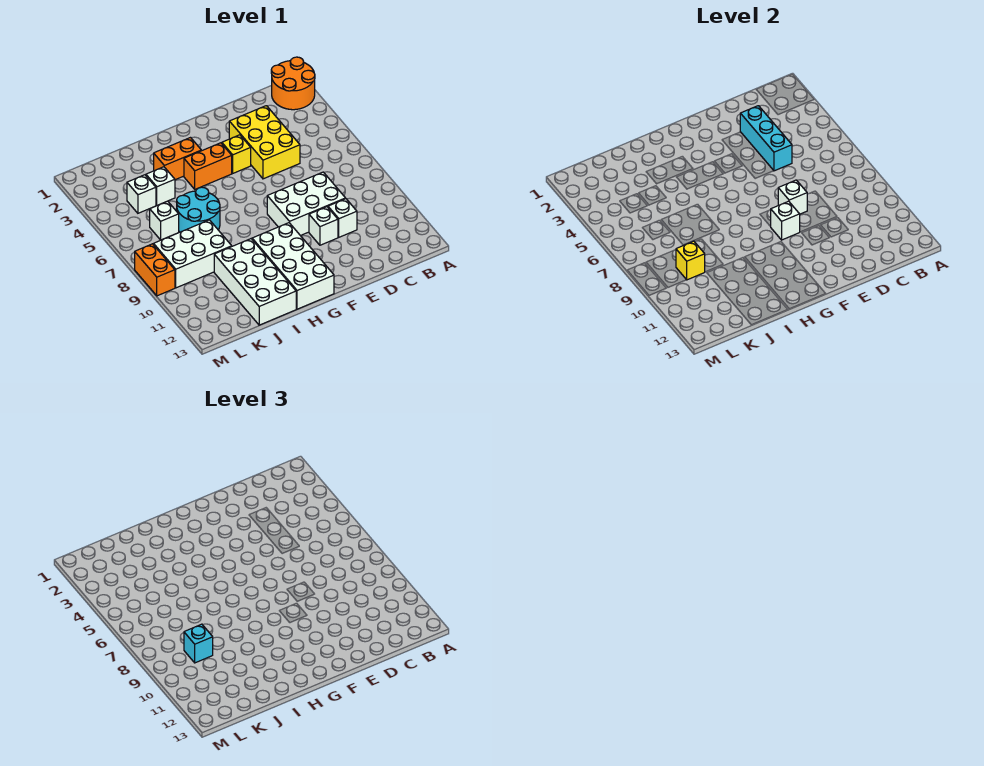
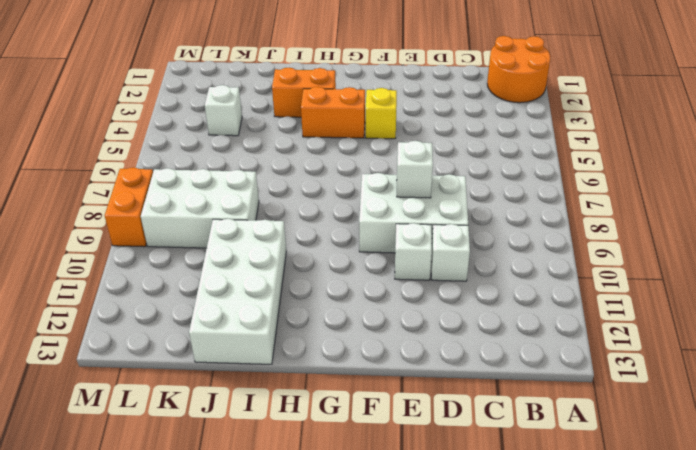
none -> yellow brick D3:E5 level 1
none -> white brick G10:H13 level 1
none -> cyan round brick I6:J7 level 1

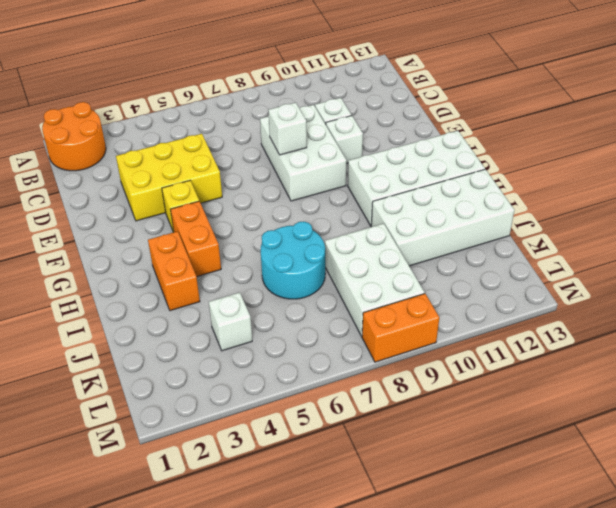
none -> white brick J4 level 1
none -> white brick K6 level 1
none -> cyan brick D3:D5 level 2

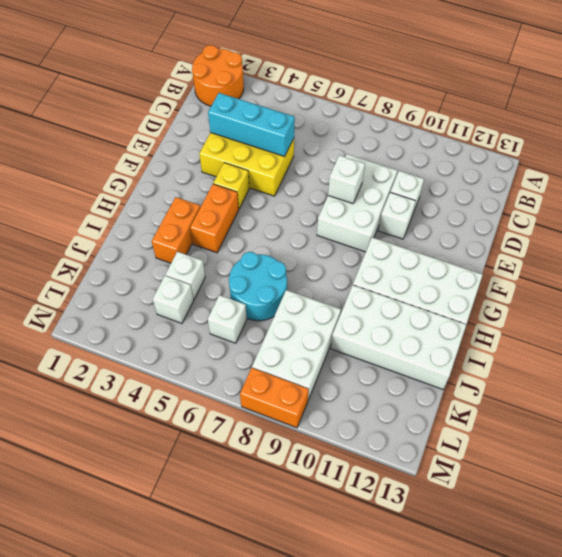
none -> white brick F9 level 2
none -> yellow brick K9 level 2
none -> cyan brick K9 level 3

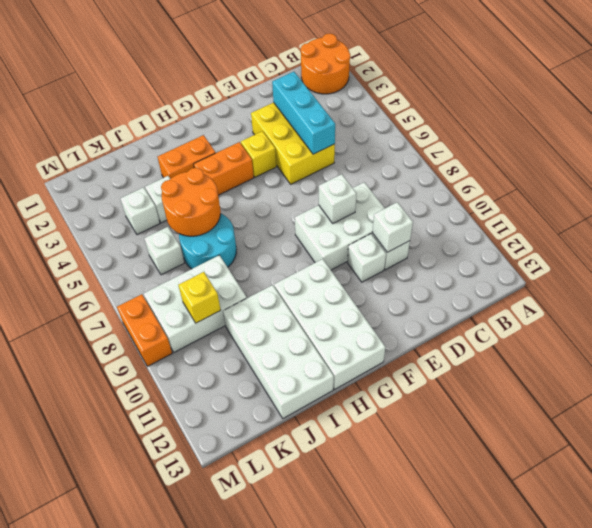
white brick D10 level 2 -> white brick F9 level 2
orange round brick I5:J6 level 2 -> none
none -> cyan brick K9 level 3

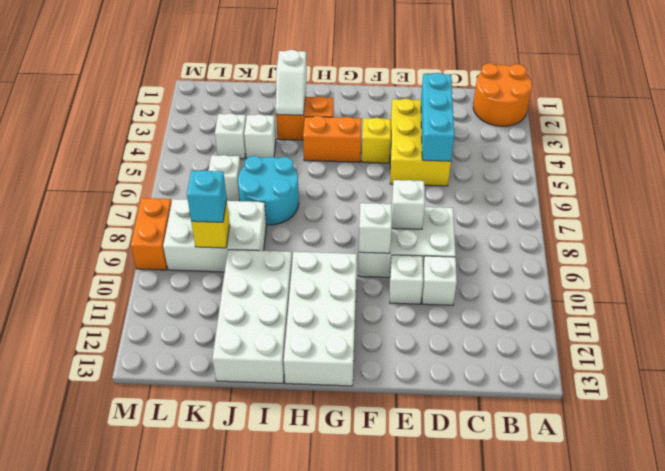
white slope I2:I3 level 2 top 2 -> none

